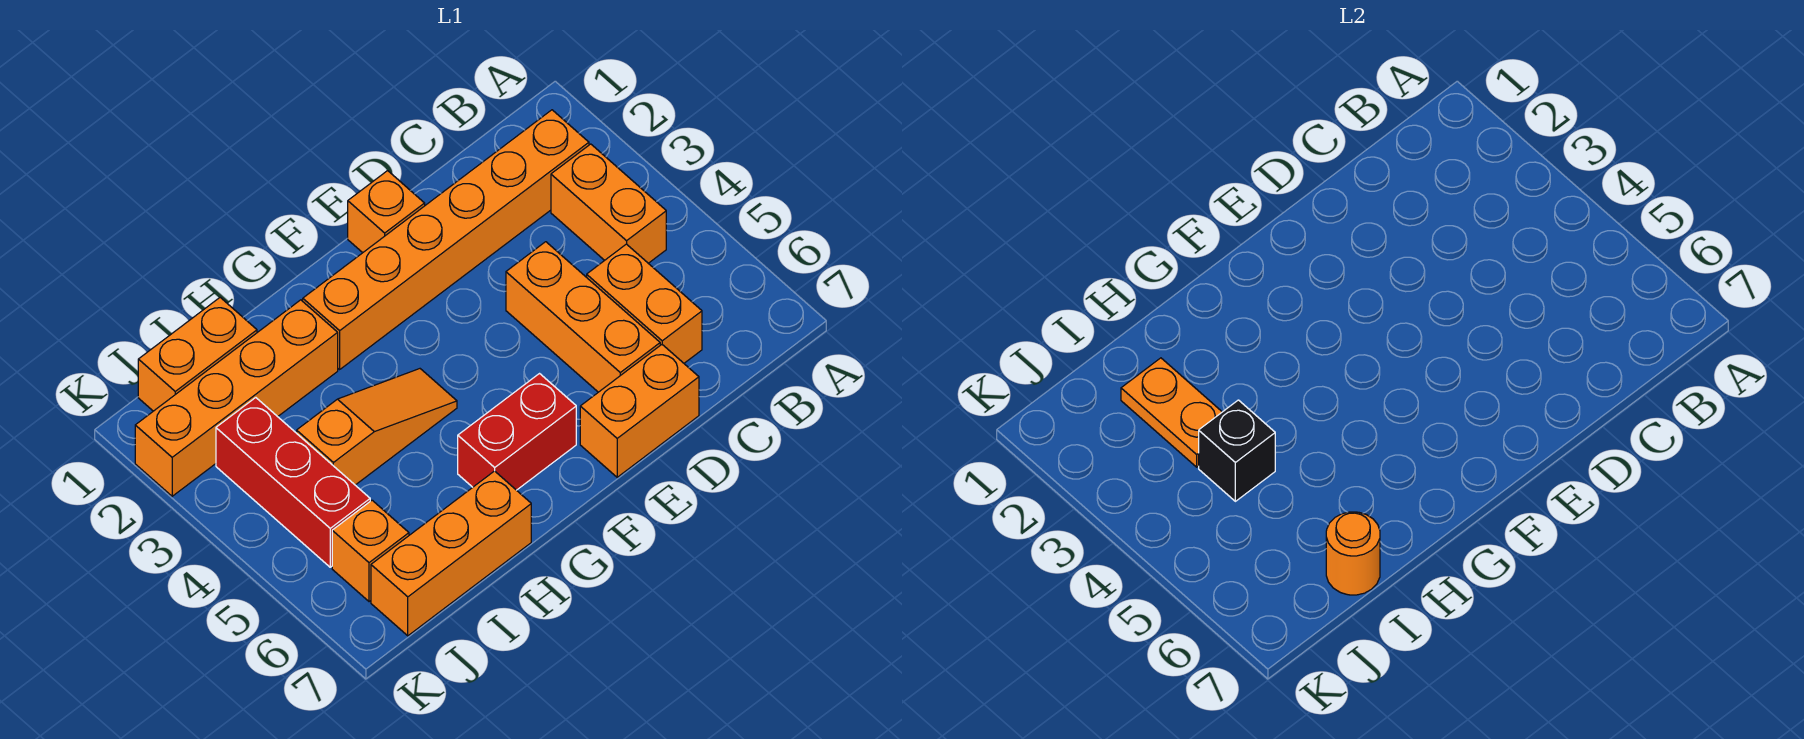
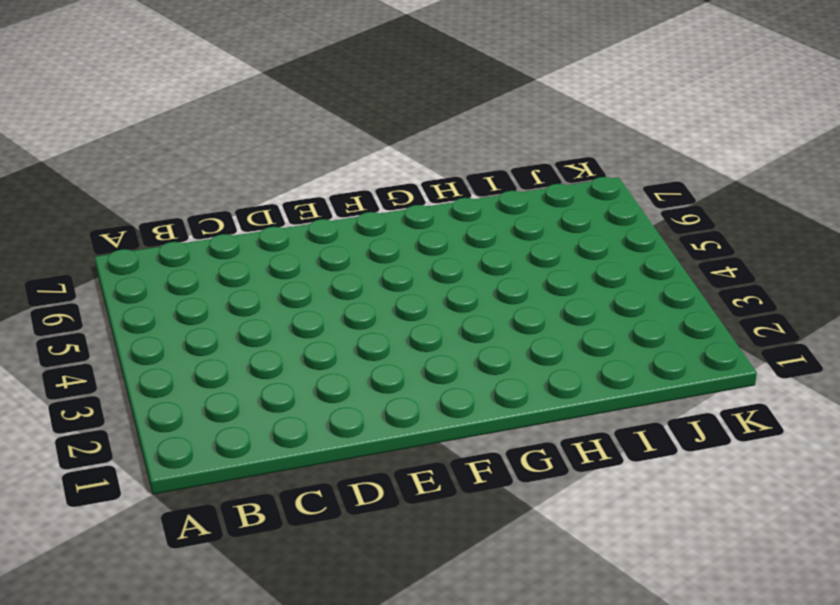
none -> orange brick B2:G2 level 1
none -> orange brick B3:B4 level 1
none -> orange brick C5:C6 level 1

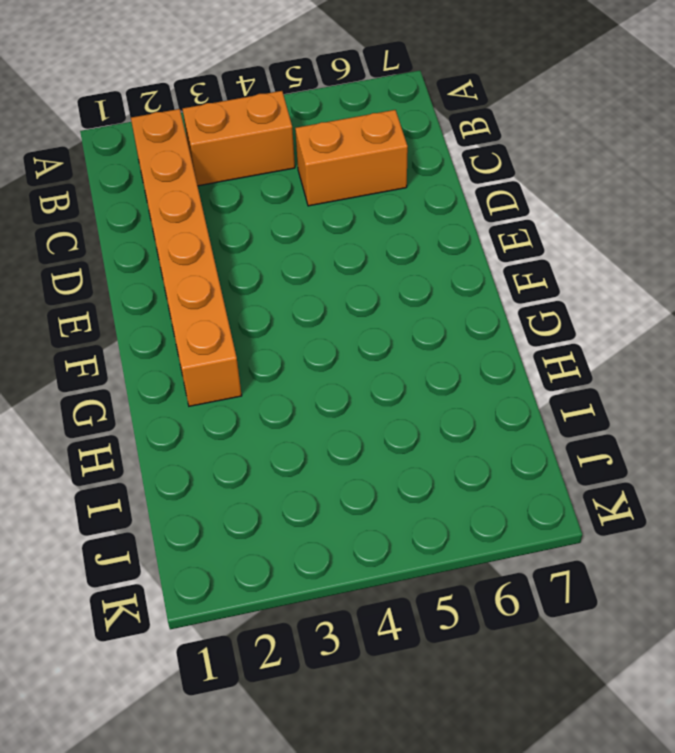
none -> orange brick D4:D6 level 1
none -> orange brick D7:E7 level 1
none -> orange brick E1 level 1

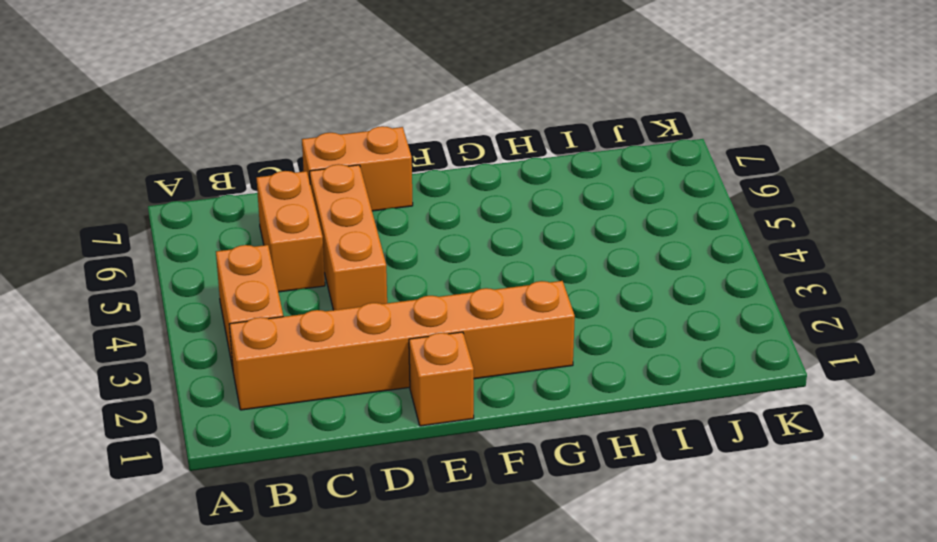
none -> red brick F6:G6 level 1
none -> orange slope G4:I4 level 1 top I
none -> orange brick H2:K2 level 1

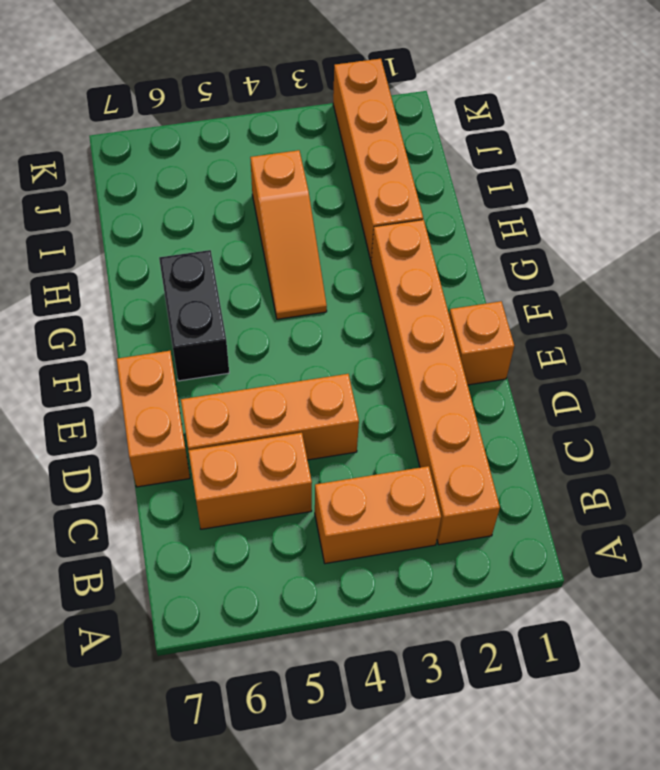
black brick F6:G6 level 1 -> red brick F6:G6 level 1
none -> orange brick H7:J7 level 1
none -> orange brick I1:J1 level 1
none -> red brick J3:J5 level 1

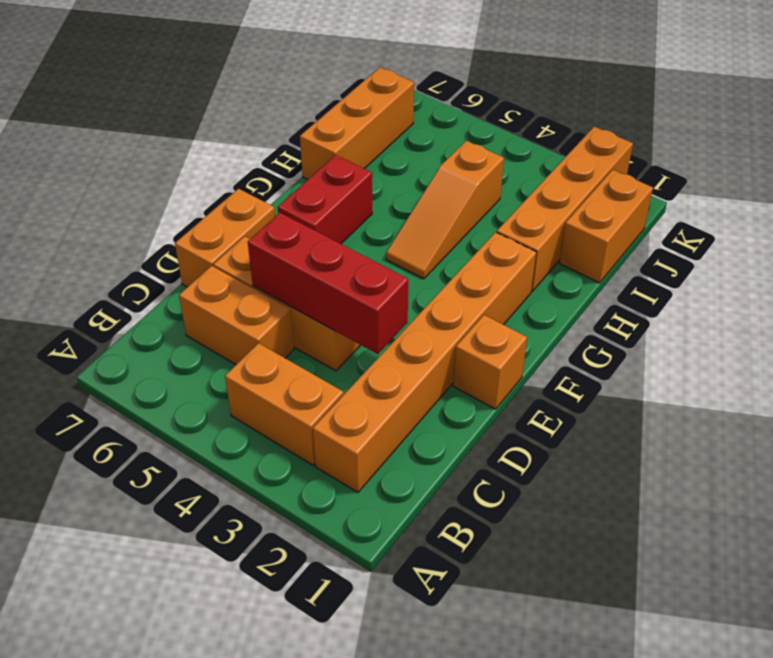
red brick D3:D5 level 2 -> red brick J3:J5 level 1
none -> orange brick J6 level 1
none -> orange plate I2:I3 level 2
none -> black brick I4 level 2

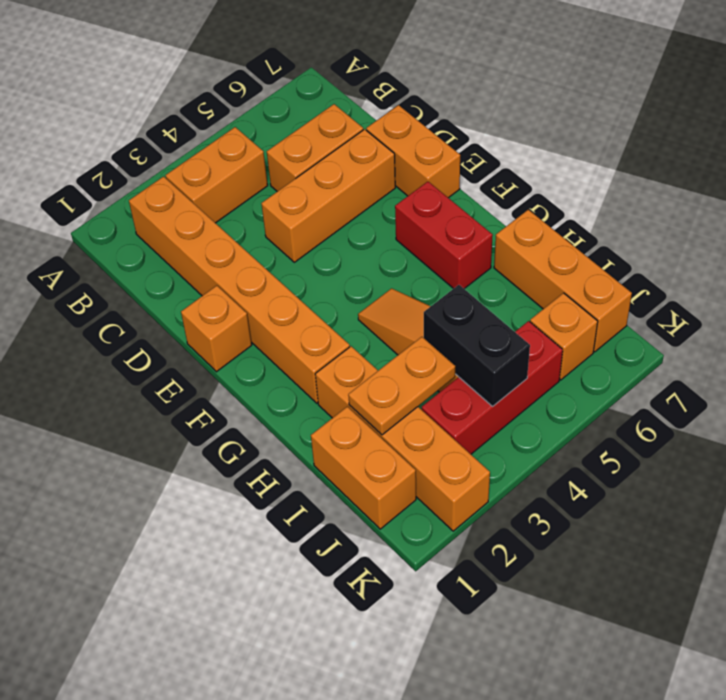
black brick I4:J4 level 2 -> black brick I4 level 2
none -> orange round brick I7 level 2

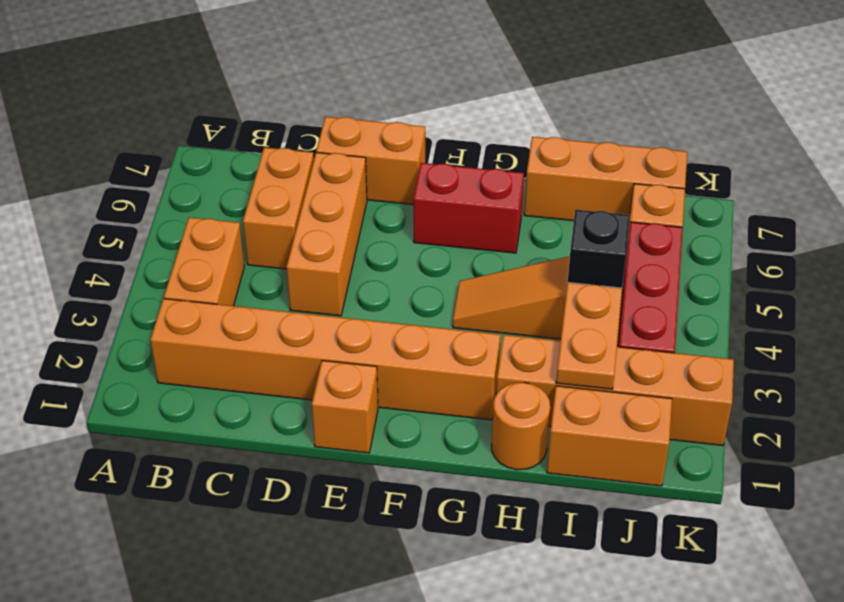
orange round brick H1 level 1 -> orange round brick I7 level 2

